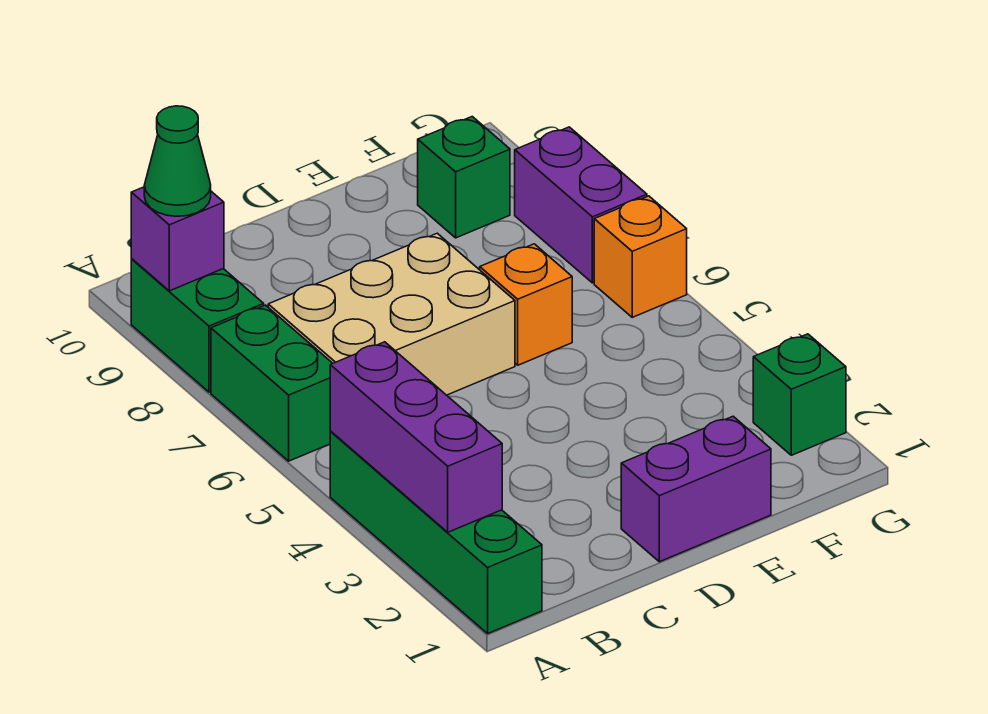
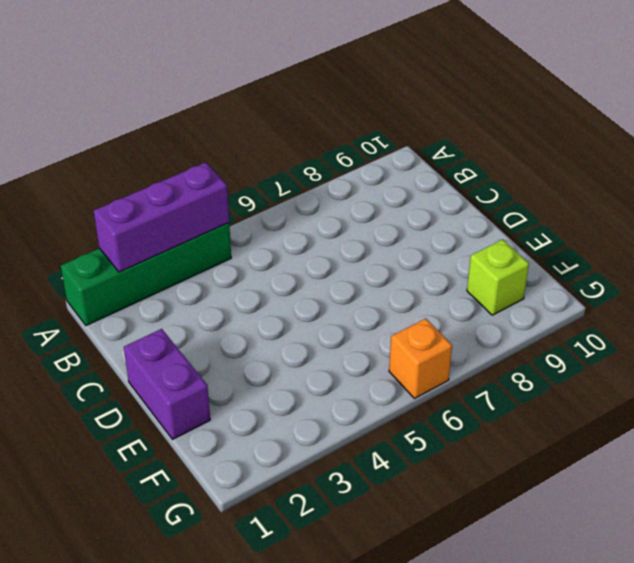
lime brick F9 level 1 -> green brick F9 level 1
none -> green brick A6:A7 level 1
none -> green brick A8:A9 level 1
none -> tan brick B6:D7 level 1

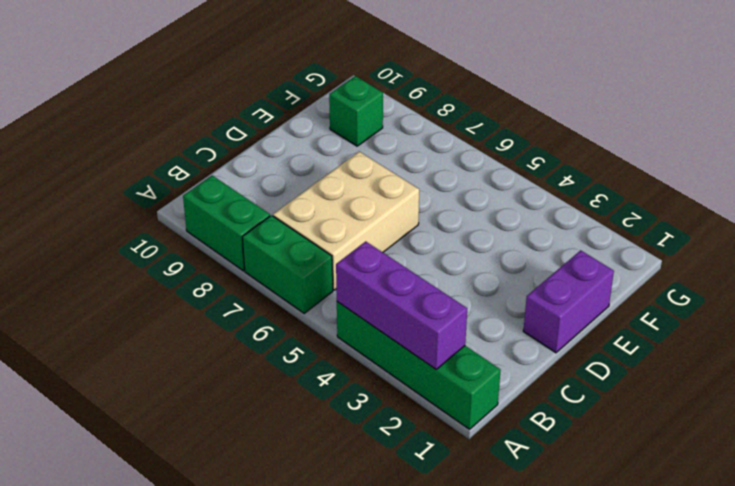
none -> orange brick E6 level 1
none -> green brick G2 level 1
none -> orange brick G6 level 1

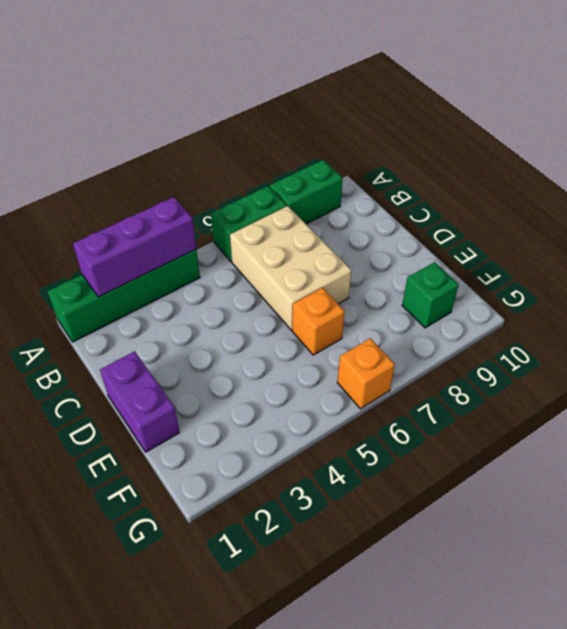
none -> green brick G2 level 1
none -> purple brick G7:G8 level 1
none -> purple brick A9 level 2

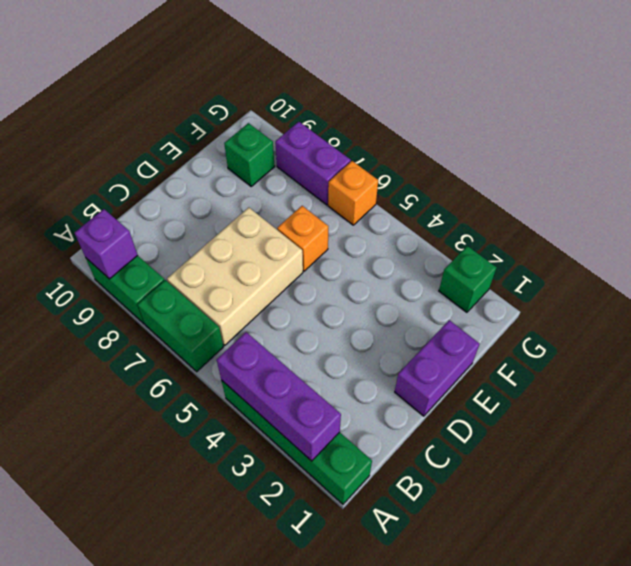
none -> green cone A9 level 3

